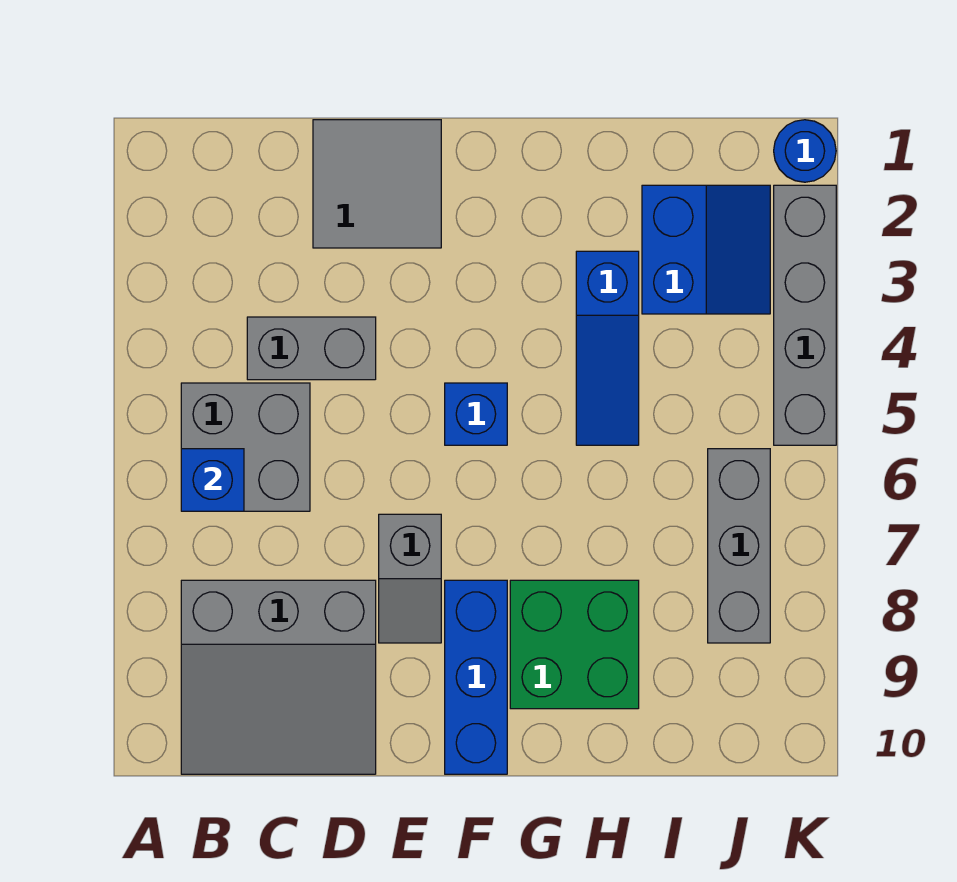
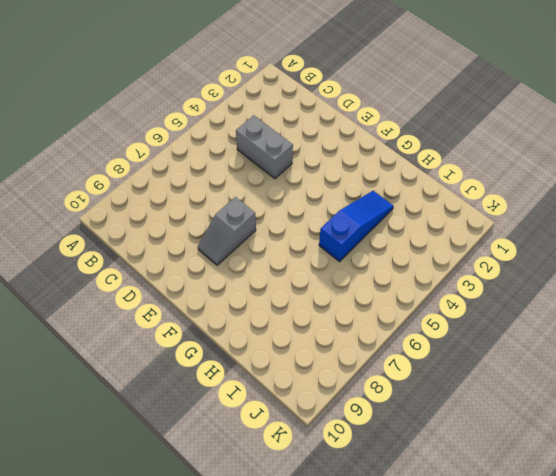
blue slope H3:H5 level 1 top 5 -> blue slope H3:H5 level 1 top 3
none -> grey brick B5:C6 level 1
none -> grey slope B8:D10 level 1 top 8
none -> grey tile D1:E2 level 1

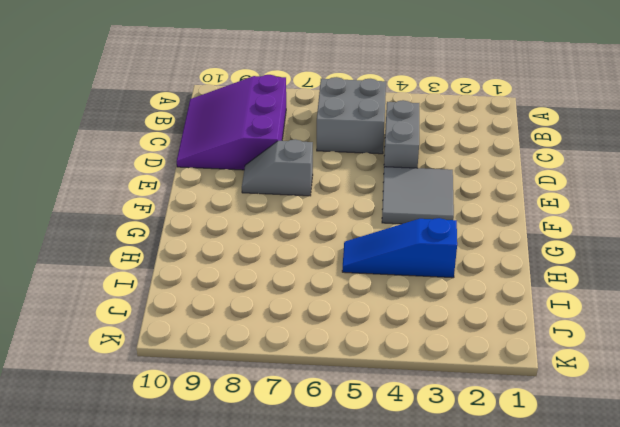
purple slope B8:D10 level 1 top 8 -> grey slope B8:D10 level 1 top 8
grey tile E3:F4 level 1 -> grey tile D1:E2 level 1
none -> blue brick F5 level 1
none -> blue brick F8:F10 level 1
none -> green brick G8:H9 level 1

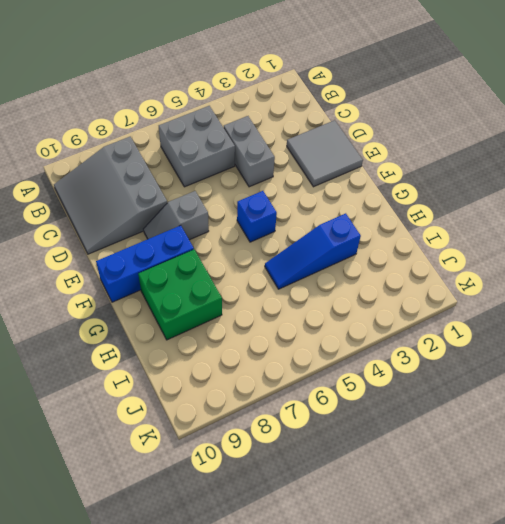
none -> blue slope I2:J3 level 1 top I
none -> grey brick J6:J8 level 1
none -> blue round brick K1 level 1

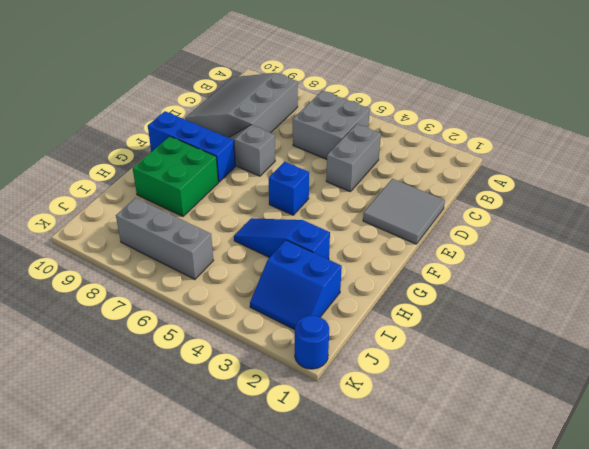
none -> grey brick K2:K5 level 1
none -> blue brick B6 level 2

